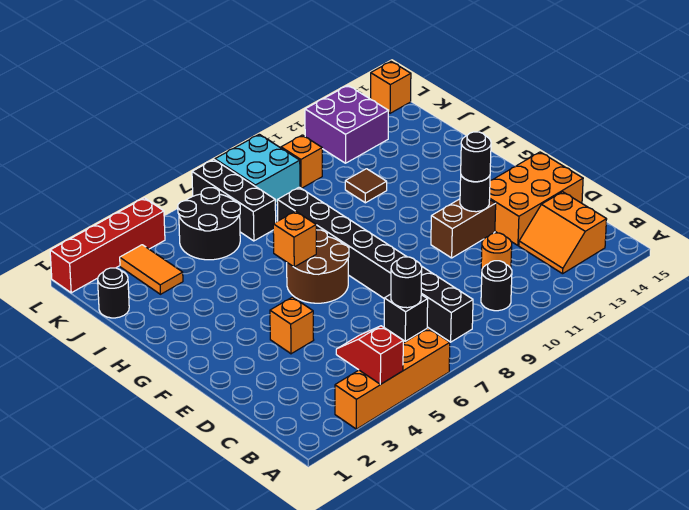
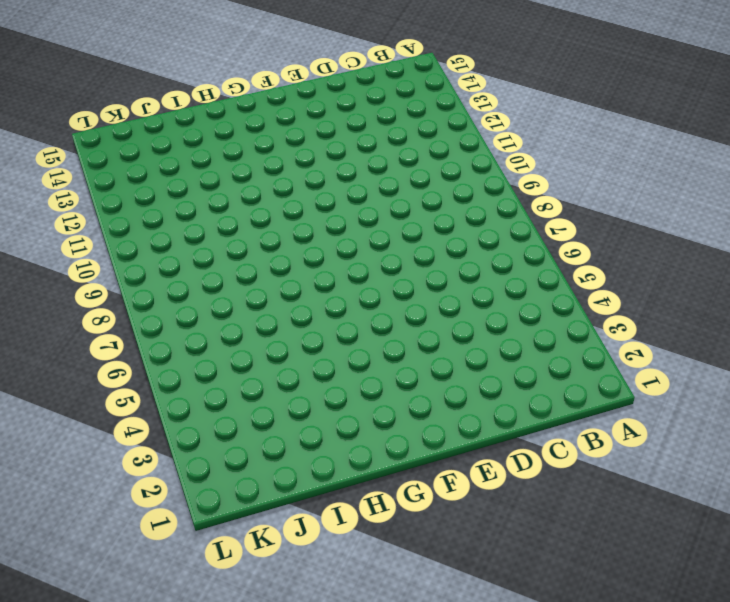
none -> orange brick A3:A6 level 1
none -> black brick B8:I8 level 1
none -> black round brick B10 level 1

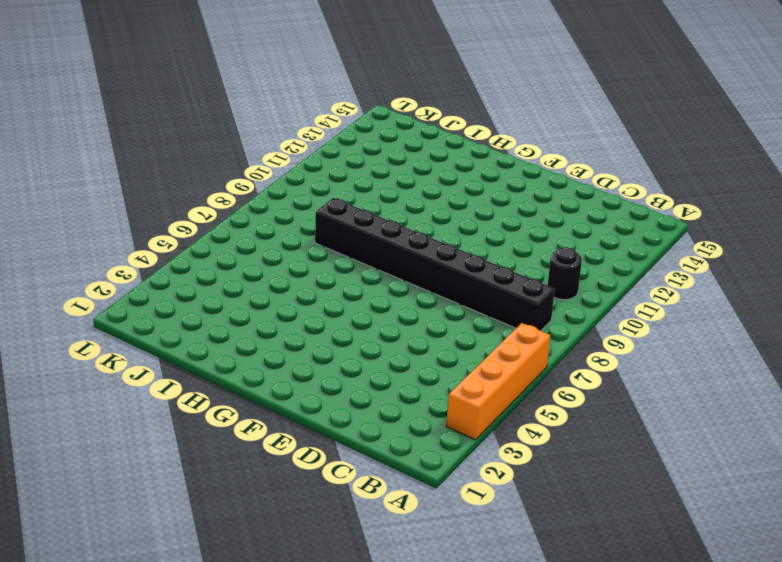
none -> orange slope B13:C14 level 1 top 14
none -> black brick C7 level 1
none -> orange round brick C11 level 1

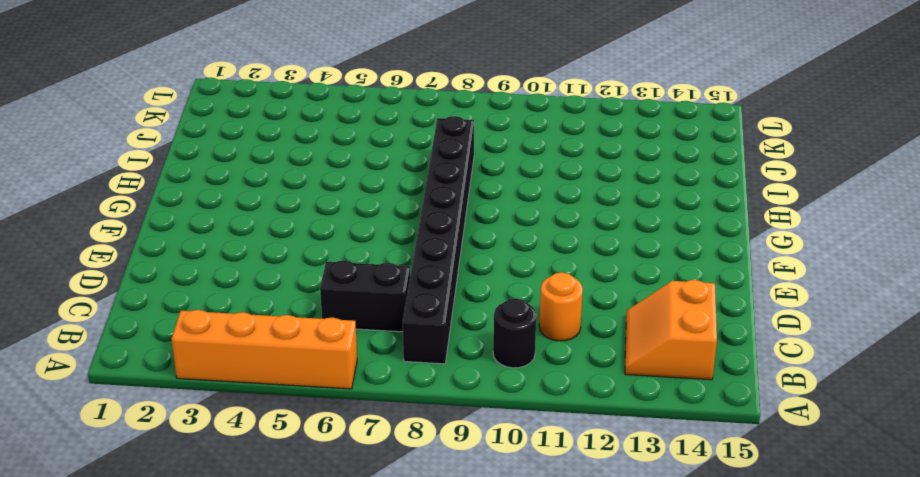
black brick C6:C7 level 1 -> black brick C7 level 1
none -> orange brick D13:E15 level 1
none -> orange brick E4 level 1
none -> brown brick E11:E12 level 1

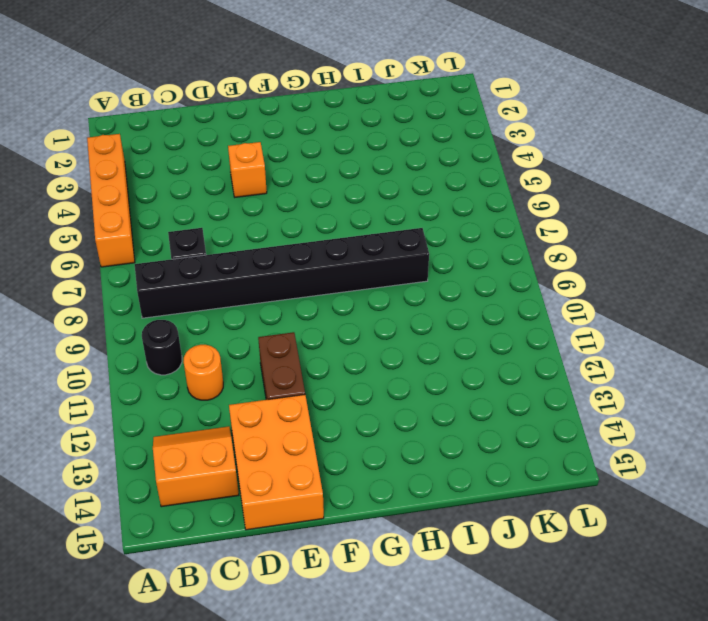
none -> brown round brick F6:G7 level 1
none -> brown tile I11 level 1
none -> black round brick J1 level 1

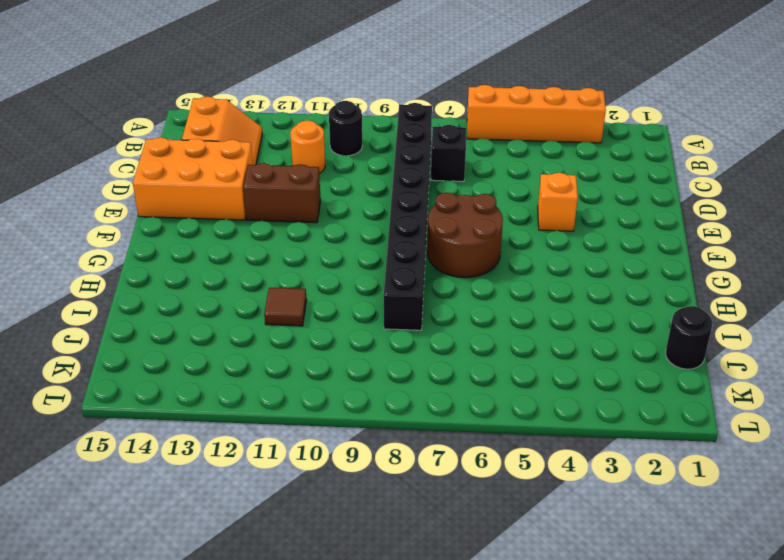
none -> orange tile J3:K3 level 1
none -> black round brick J5:K6 level 1
none -> black brick J7:L7 level 1

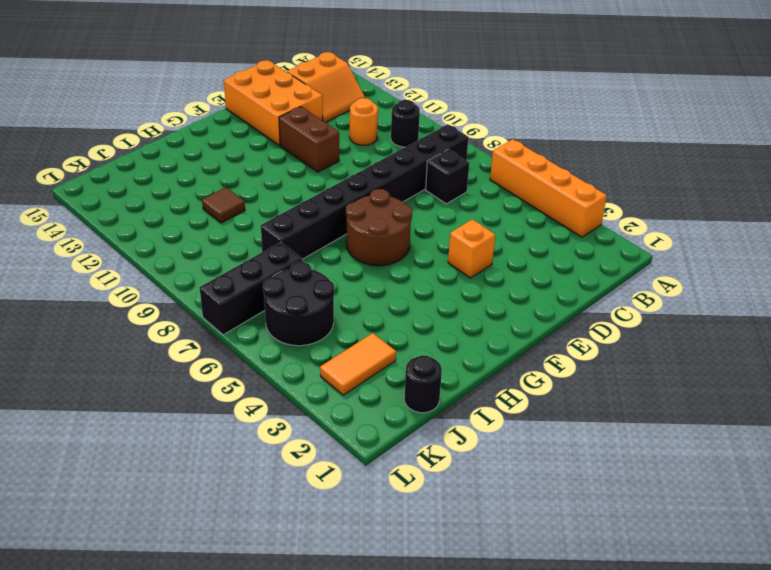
none -> cyan brick K8:L9 level 1
none -> orange brick K10 level 1
none -> purple brick K12:L13 level 1

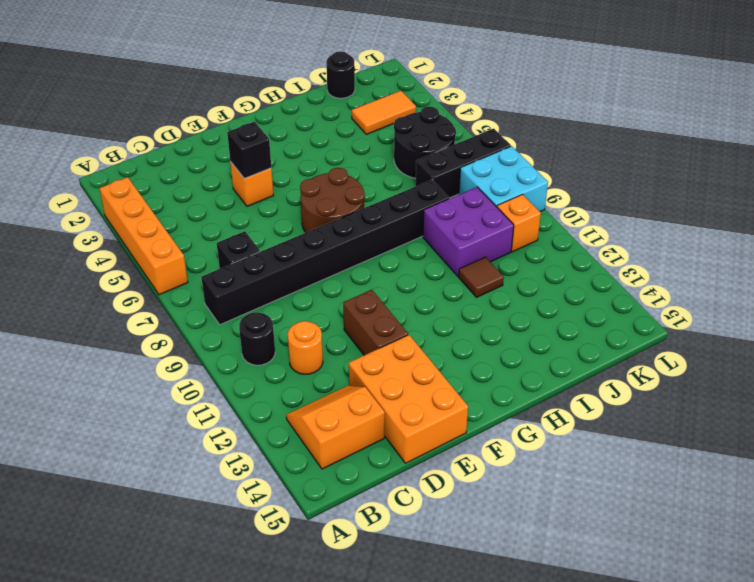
black brick E4 level 2 -> none
purple brick I9:J10 level 1 -> purple brick K12:L13 level 1
none -> red brick L1:L4 level 1
none -> orange brick L15 level 1
none -> red slope A4:B4 level 2 top A

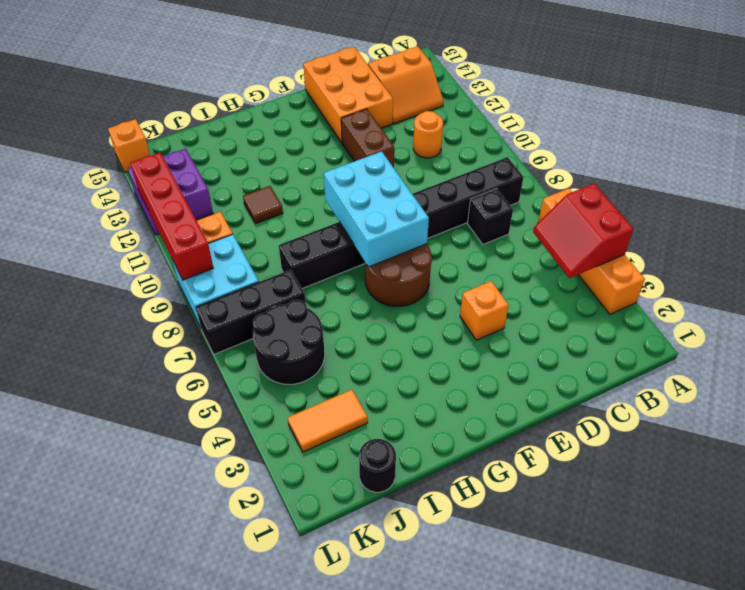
red slope A4:B5 level 2 top A -> red slope A4:B4 level 2 top A
cyan brick F7:G9 level 2 -> none
red brick L9:L12 level 2 -> red brick L1:L4 level 1
none -> black round brick B10 level 1
none -> black round brick C7 level 2
none -> black round brick E12 level 2

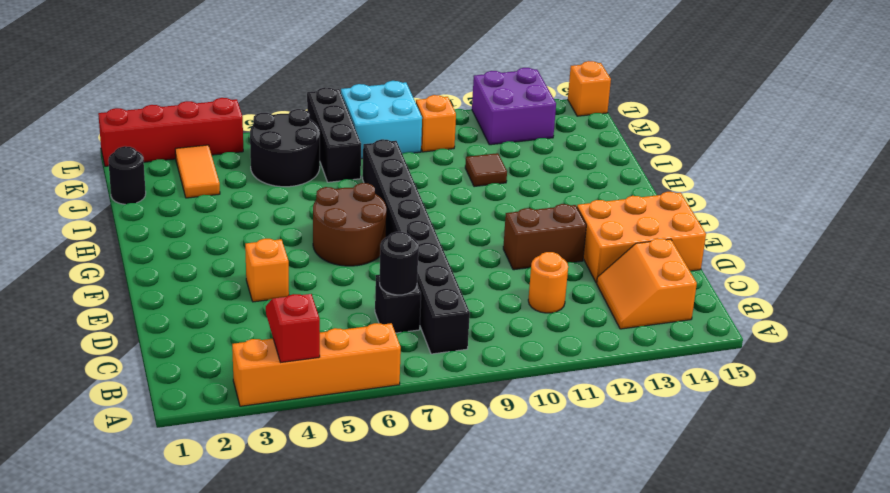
none -> black round brick B10 level 1
none -> black round brick E12 level 2
none -> orange brick G6 level 2

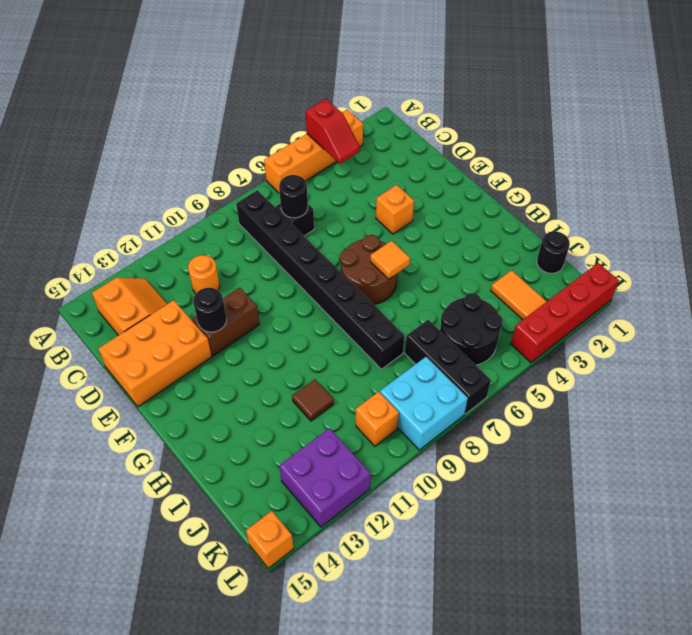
orange tile G6 level 2 -> orange brick G6 level 2
none -> black round brick B10 level 1
none -> black round brick E12 level 3

